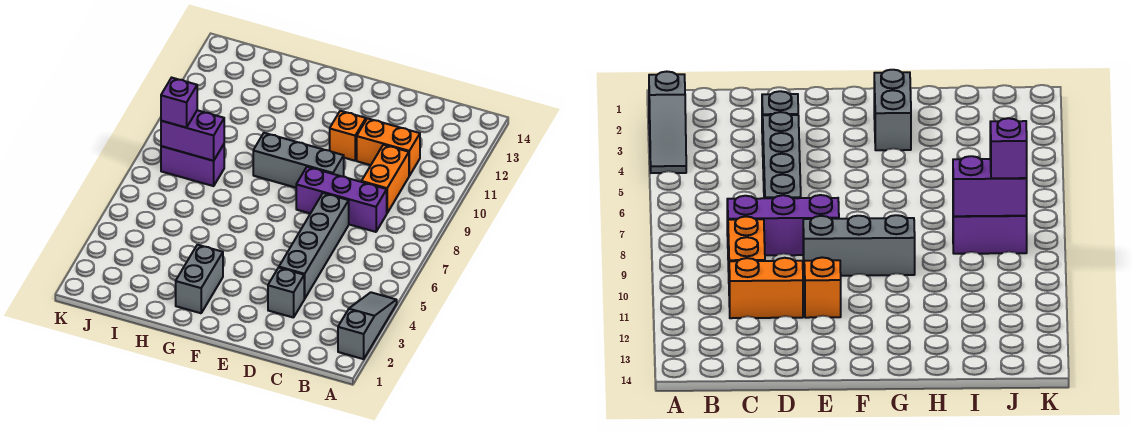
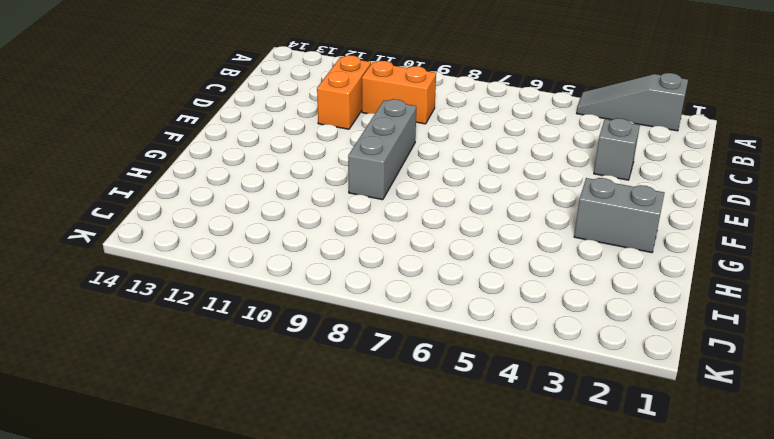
none -> purple brick C8:E8 level 1
none -> grey brick D4:D7 level 1
none -> orange brick E11 level 1

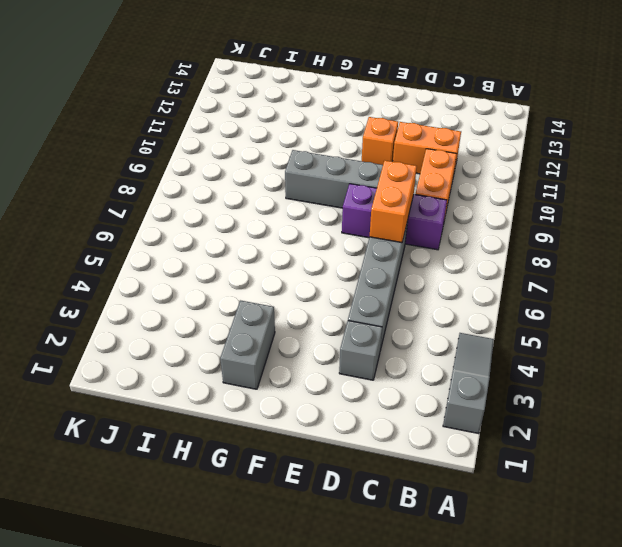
orange brick D7:D8 level 2 -> none
none -> purple brick I8:J8 level 1
none -> purple brick I8:J8 level 2
none -> purple brick J8 level 3

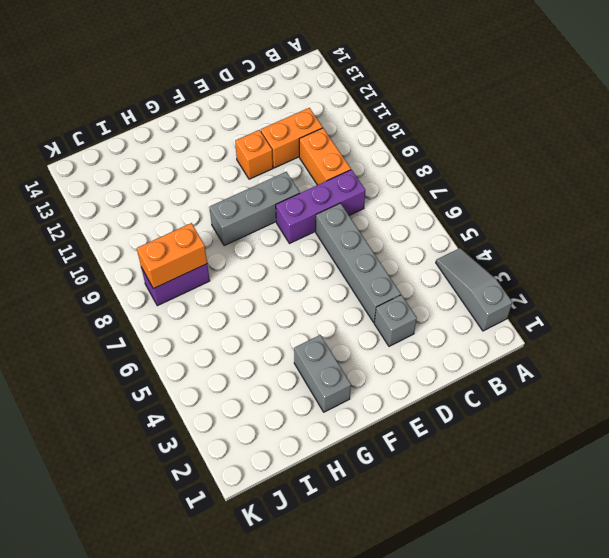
orange brick I8:J8 level 2 -> purple brick I8:J8 level 2
none -> purple brick J8 level 3

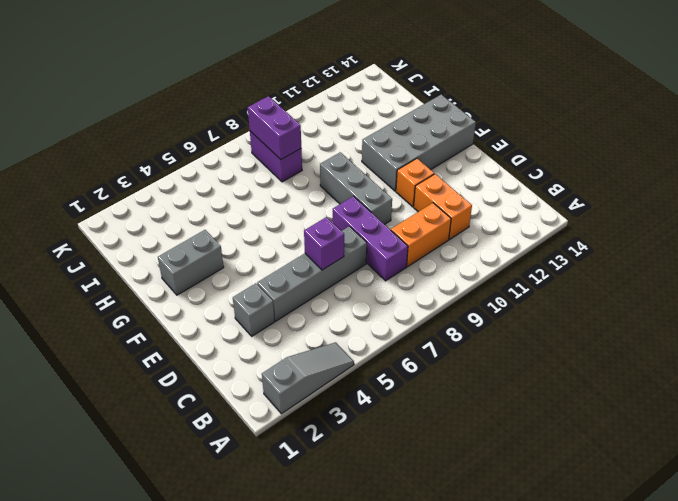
purple brick D6 level 2 -> purple brick J8 level 3
grey brick F11:G14 level 1 -> none

